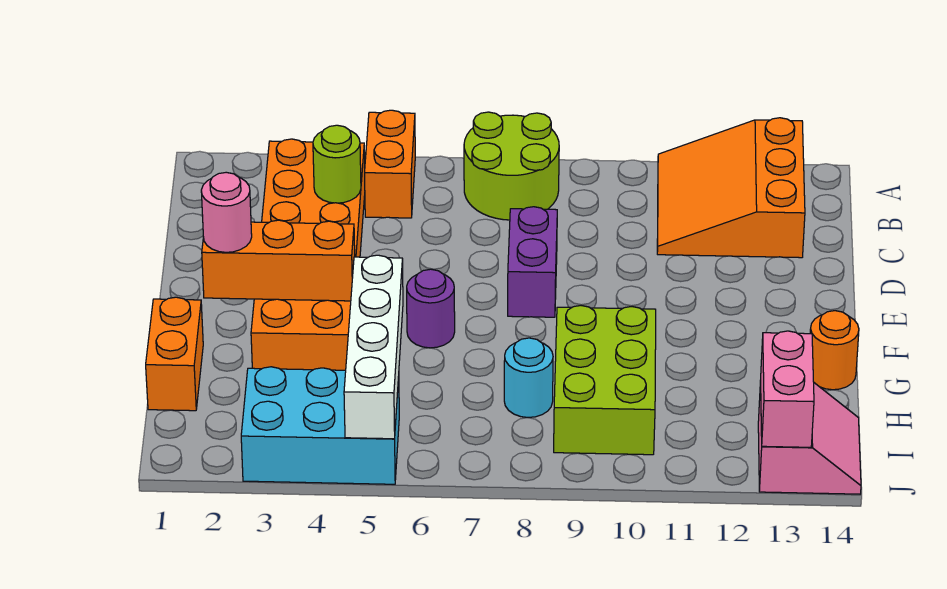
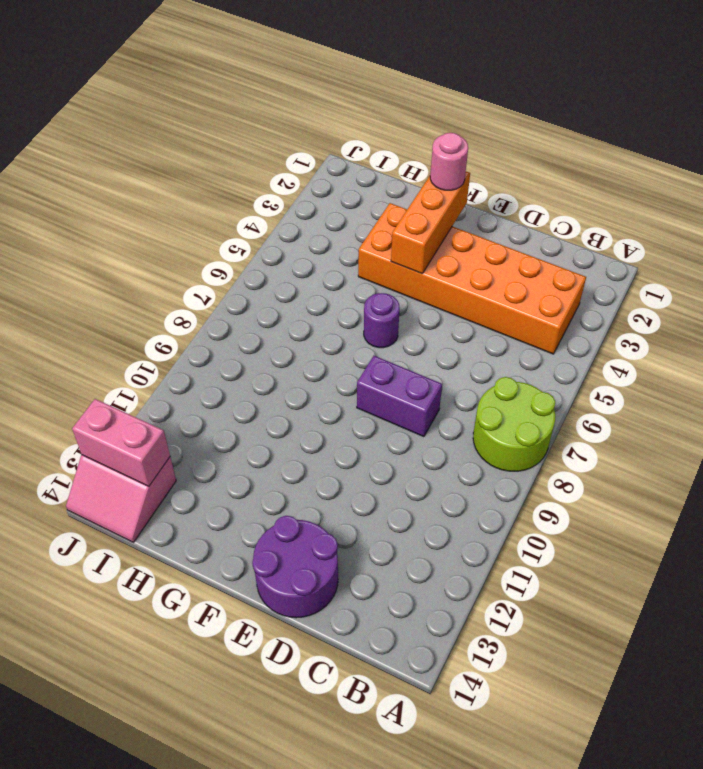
purple round brick D13:E14 level 1 -> none
none -> orange brick A5:B5 level 1
none -> orange slope A11:C13 level 1 top 13
none -> orange brick G1:H1 level 1

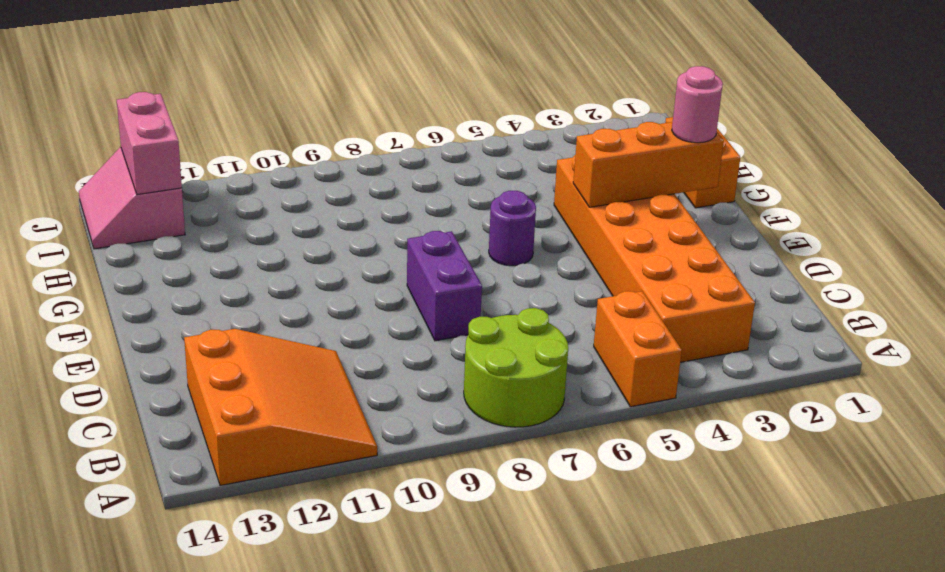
none -> lime brick G9:I10 level 1
none -> orange round brick G14 level 1
none -> cyan round brick H8 level 1

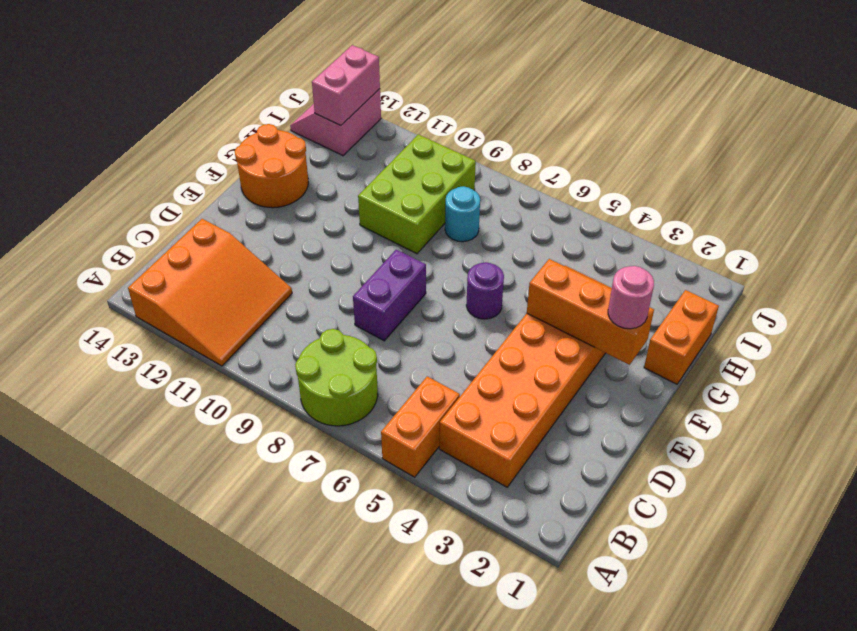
orange round brick F13:G14 level 1 -> orange round brick G14 level 1
none -> cyan brick I3:J5 level 1
none -> lime round brick C4 level 2
none -> white brick G5:J5 level 2

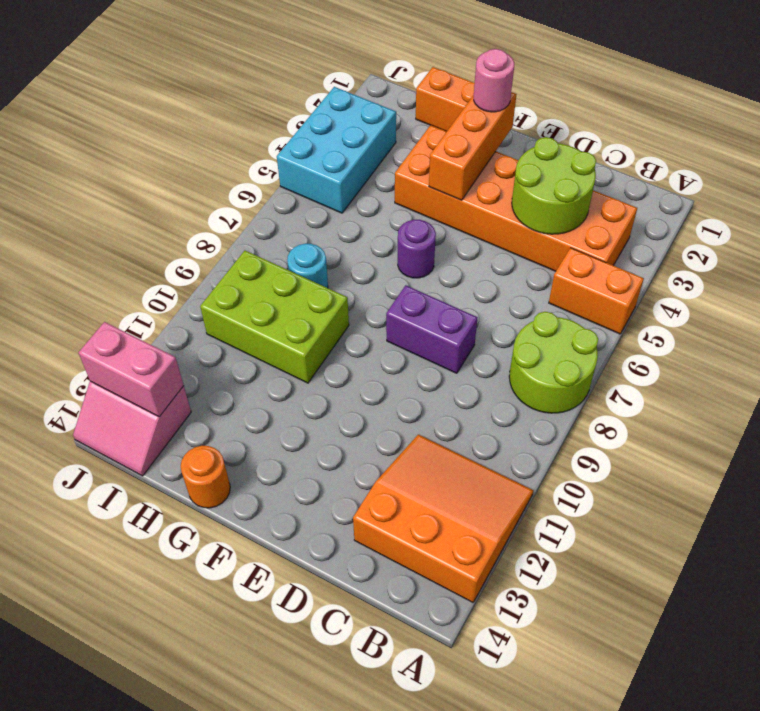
lime round brick C3:D4 level 2 -> lime round brick C4 level 2
none -> white brick G5:J5 level 2

